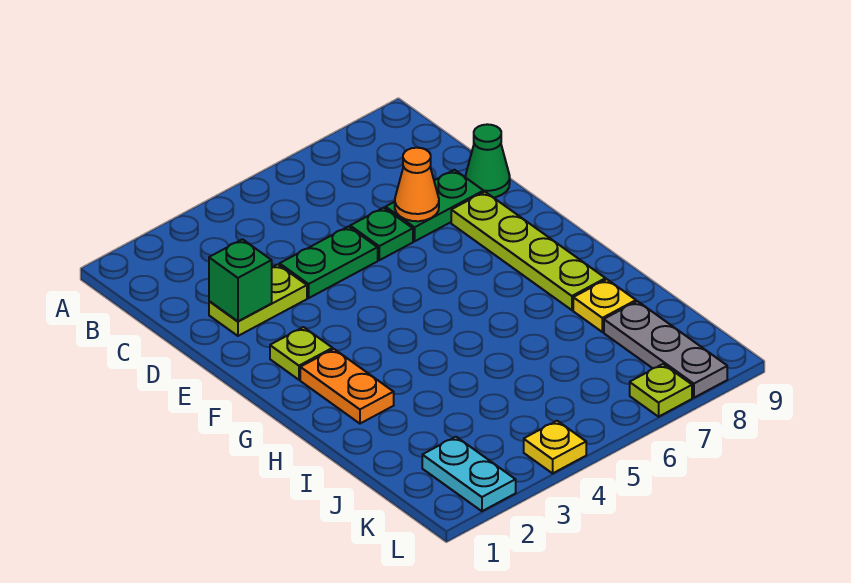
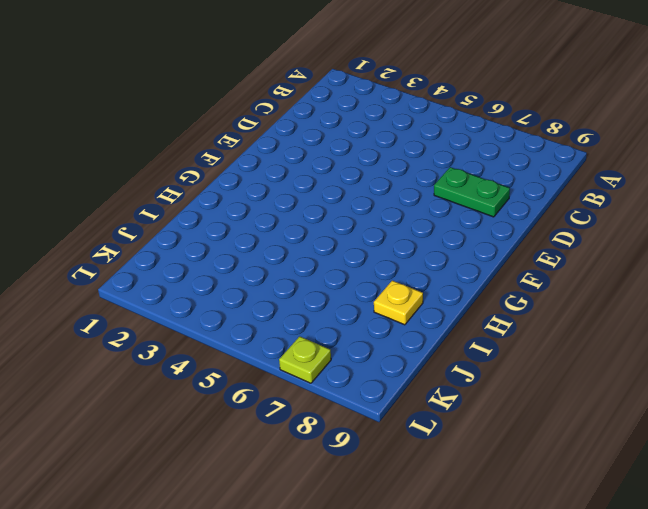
none -> lime plate D2:D3 level 1
none -> green plate D4:D5 level 1
none -> green plate D6 level 1

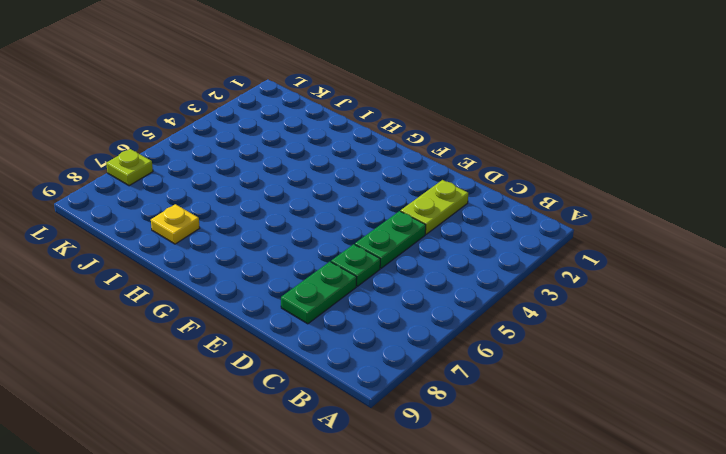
none -> green cone D9 level 1
none -> lime plate E8:H8 level 1
none -> lime plate F2 level 1

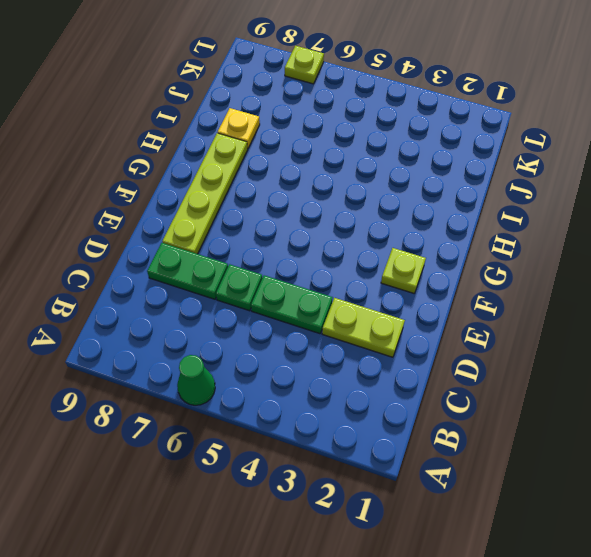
green cone A6 level 1 -> green cone D9 level 1
none -> orange plate G2:H2 level 1
none -> grey plate J8:L8 level 1
none -> cyan plate K2:L2 level 1

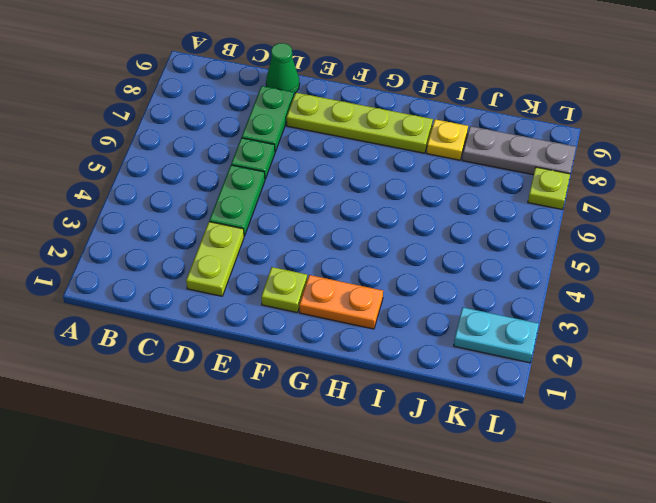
none -> yellow plate L4 level 1
none -> green brick D2 level 2
none -> orange cone D7 level 2

